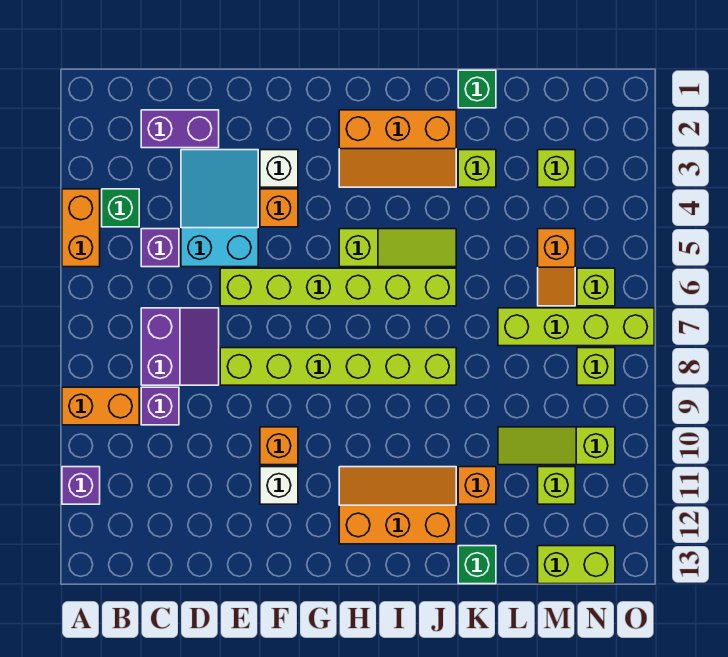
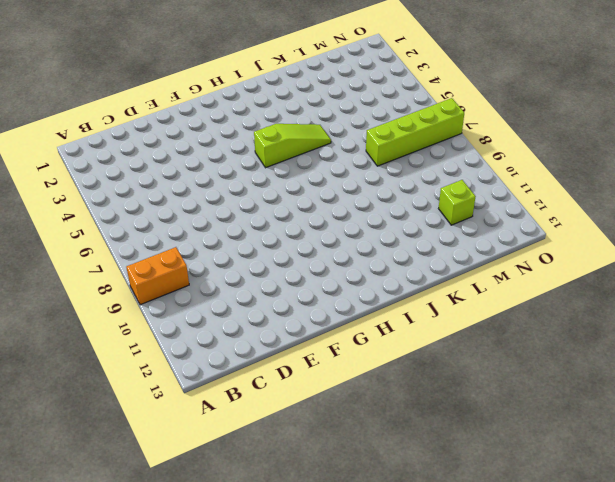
none -> orange brick A4:A5 level 1
none -> purple brick A11 level 1
none -> green brick B4 level 1
none -> purple brick C2:D2 level 1

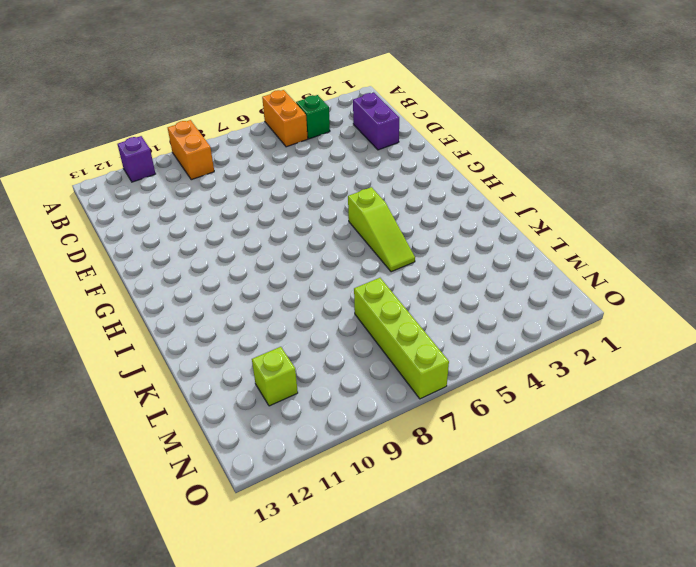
orange brick A5:B5 level 1 -> orange brick A4:A5 level 1
none -> purple brick C5 level 1
none -> purple slope C7:D8 level 1 top C
none -> purple brick C9 level 1
none -> cyan slope D3:E5 level 1 top 5

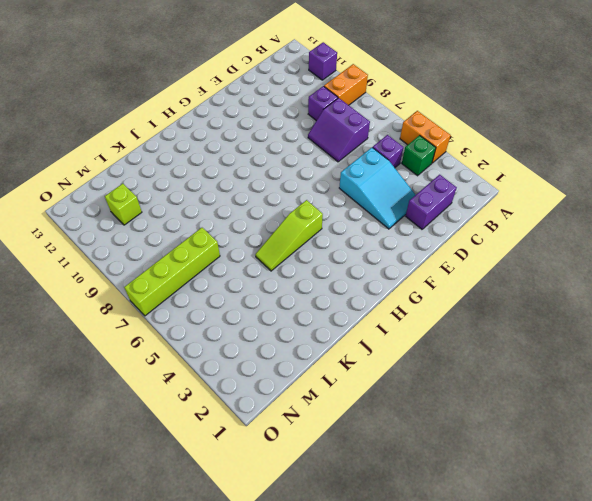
none -> lime brick E6:J6 level 1
none -> lime brick E8:J8 level 1
none -> white brick F3 level 1
none -> orange brick F4 level 1

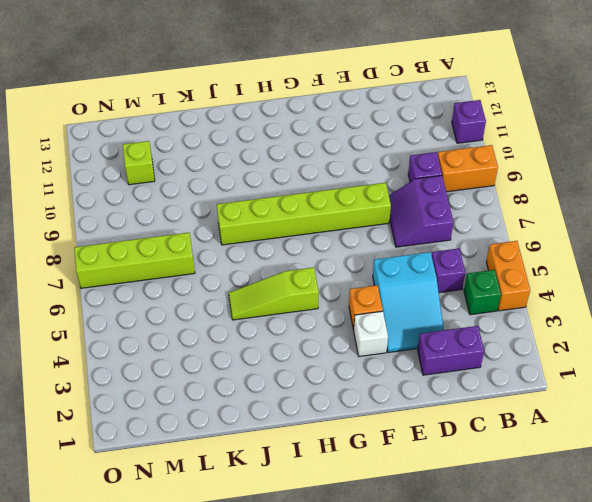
none -> lime brick E6:J6 level 1
none -> orange brick F10 level 1
none -> white brick F11 level 1
none -> orange slope H2:J3 level 1 top 2

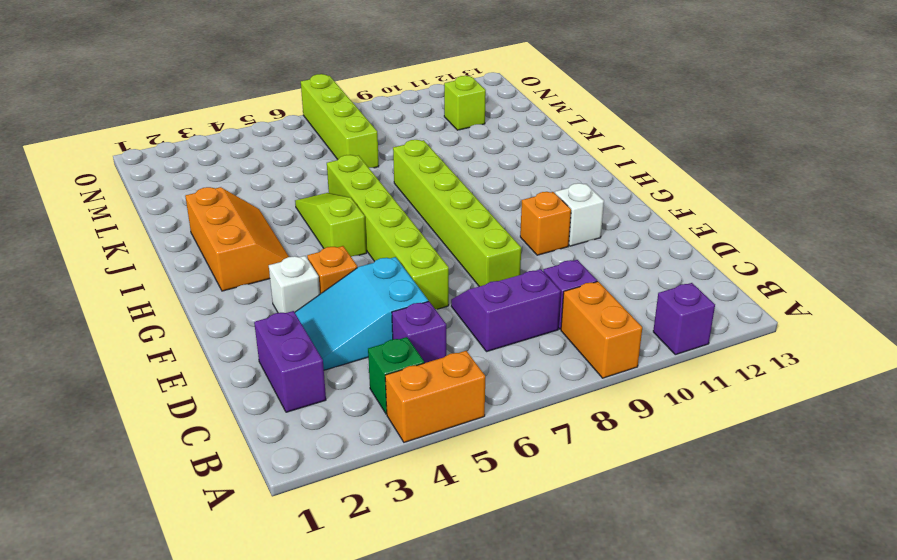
none -> orange slope H11:J12 level 1 top 12
none -> green brick K1 level 1
none -> lime brick K3 level 1
none -> orange brick K11 level 1

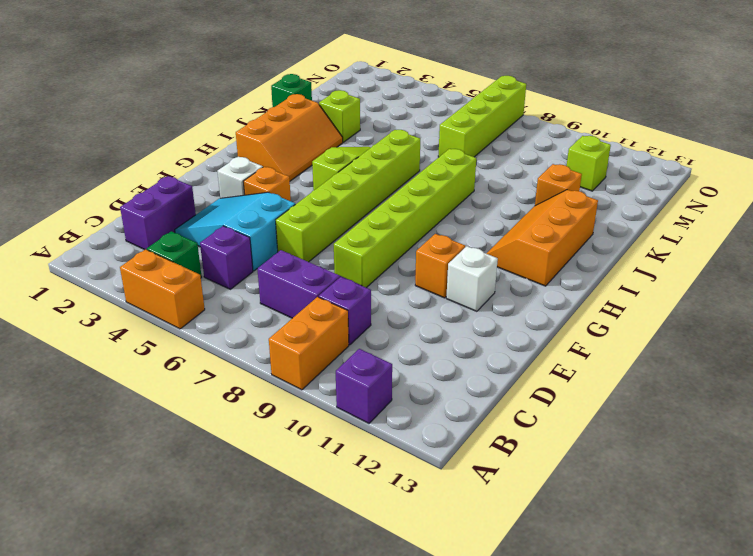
none -> green brick K13 level 1
none -> lime slope L10:N10 level 1 top N
none -> lime brick M3 level 1
none -> orange slope M5:M6 level 1 top 5

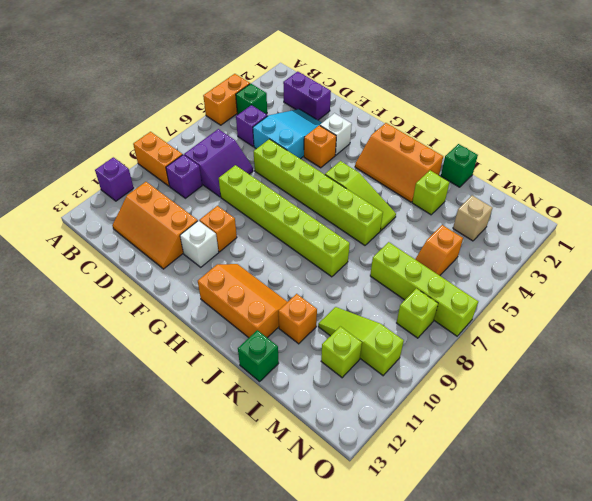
orange slope C11:E12 level 1 top 11 -> none
tan brick M3 level 1 -> lime brick M3 level 1
none -> lime brick M13:N13 level 1
none -> lime brick N6 level 1

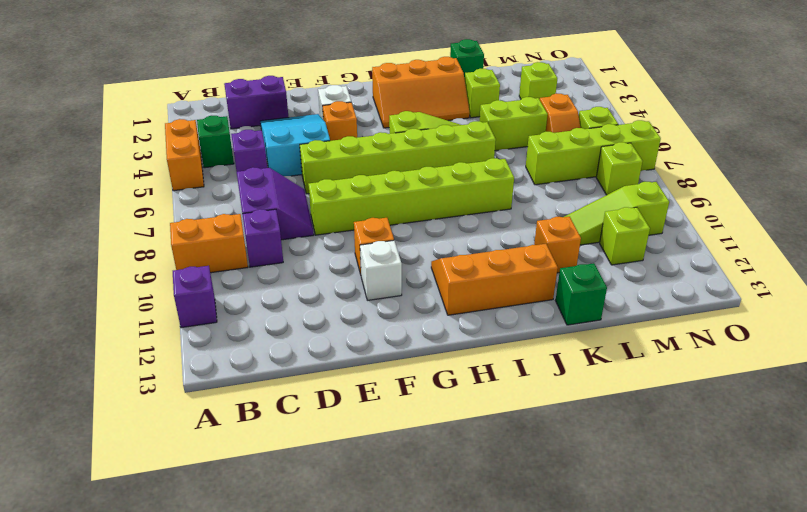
lime brick K5:L5 level 1 -> lime brick M13:N13 level 1

